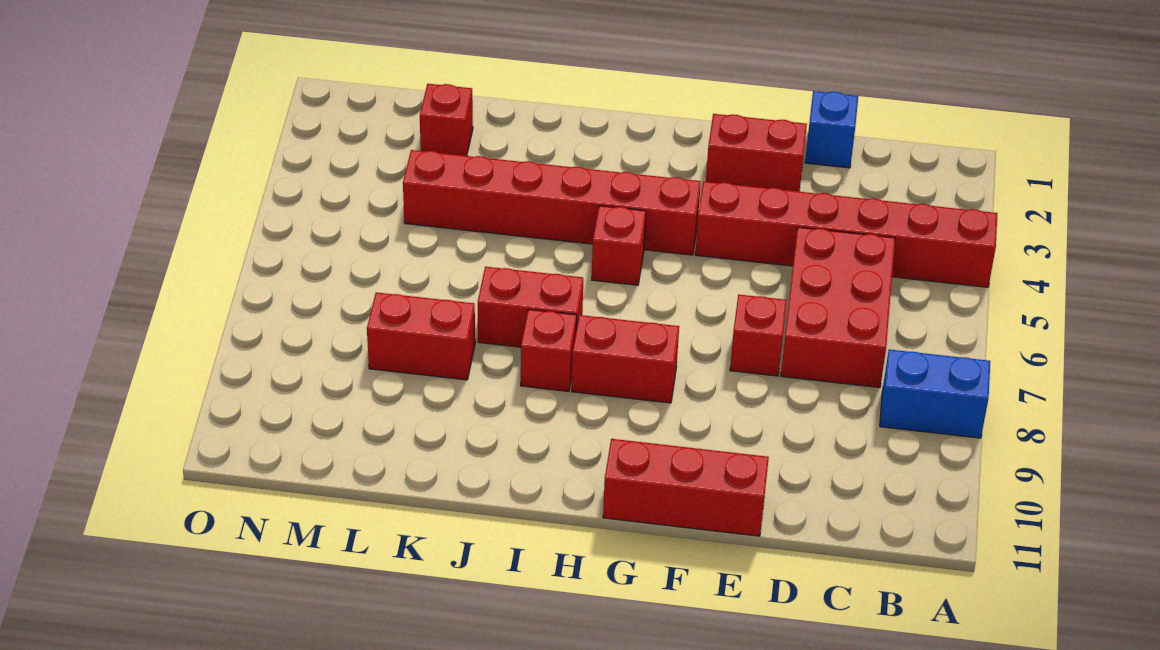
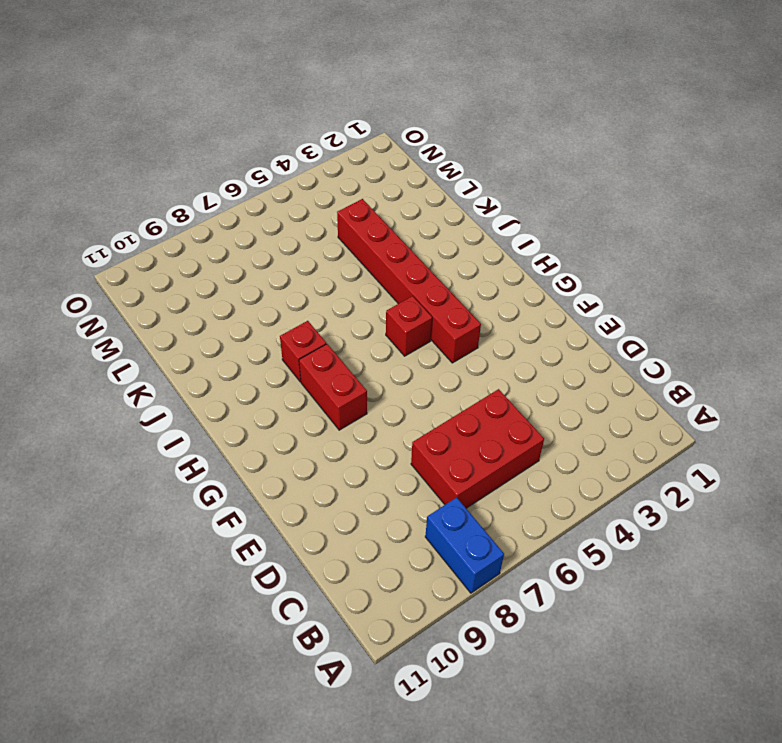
none -> red brick A4:F4 level 1
none -> blue brick D1 level 1
none -> red brick E2:F2 level 1

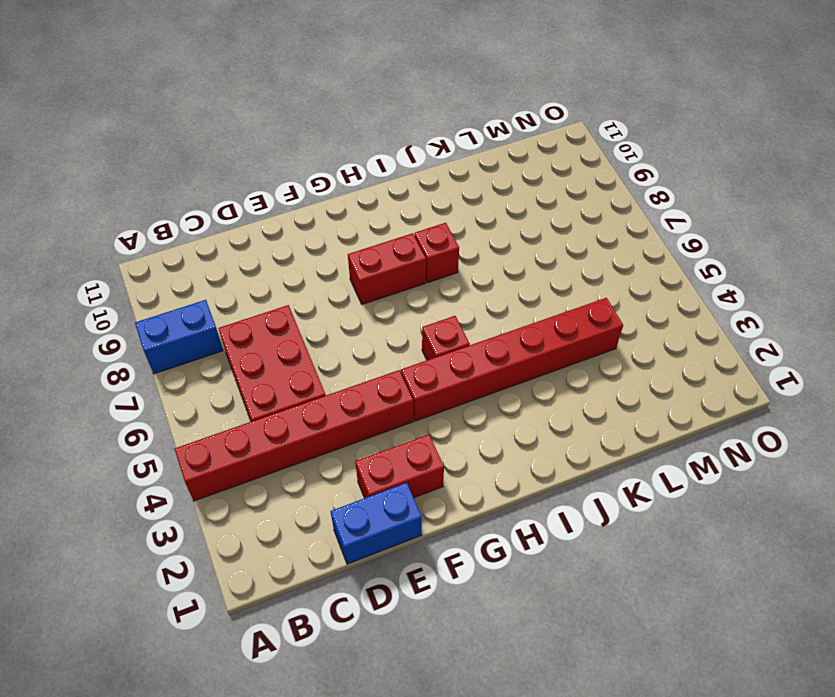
blue brick D1:E1 level 1 -> blue brick D1 level 1
none -> red brick E7 level 1
none -> red brick E11:G11 level 1
none -> red brick I7:J7 level 1

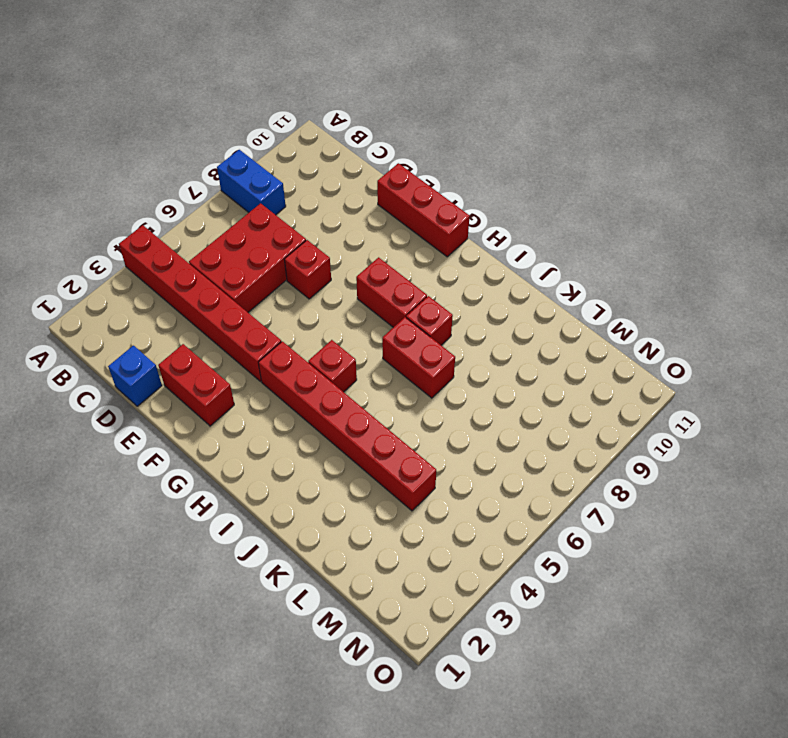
none -> red brick K8:L8 level 1
none -> red brick L2 level 1

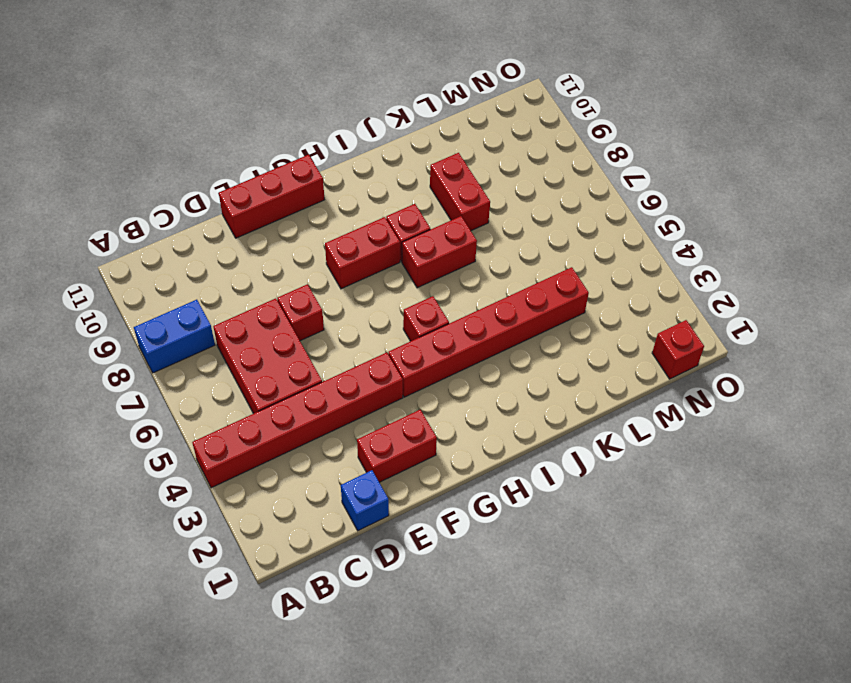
red brick K8:K9 level 1 -> red brick K8:L8 level 1
red brick N1 level 1 -> red brick L2 level 1

